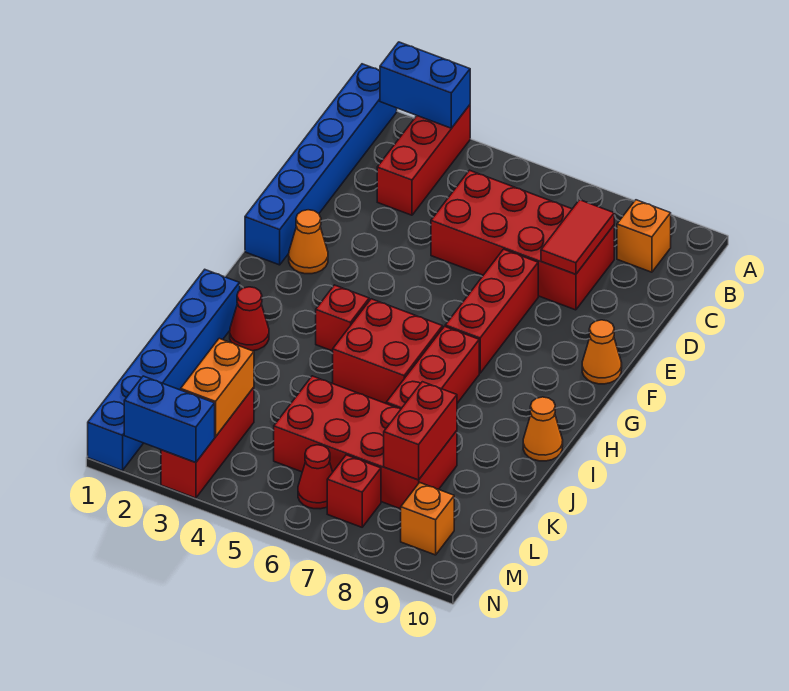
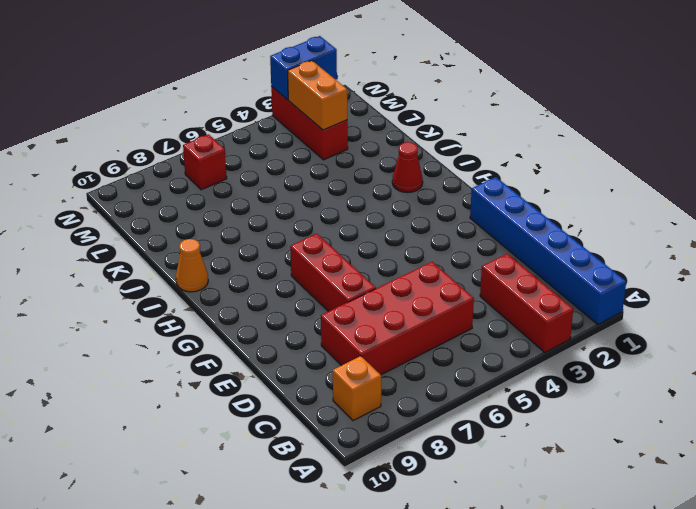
none -> orange cone F2 level 1
none -> orange cone F10 level 1
none -> red brick H4 level 1

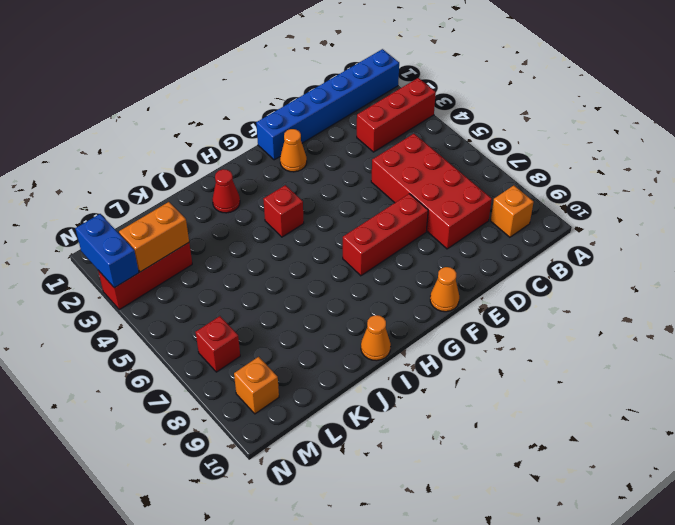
none -> red brick H5:I6 level 1
none -> red brick H7:J7 level 1
none -> blue brick I1:N1 level 1

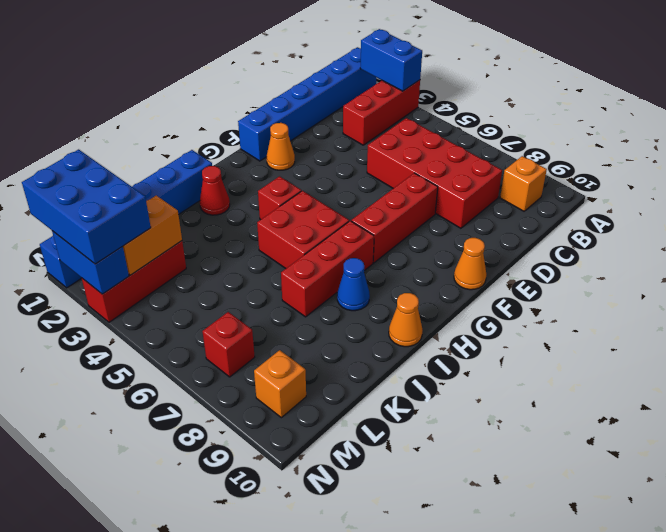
blue cone I8 level 1 -> none
blue brick M1:N3 level 3 -> none
none -> red brick K5:L8 level 1
none -> red cone M6 level 1
none -> red tile C8:D8 level 2

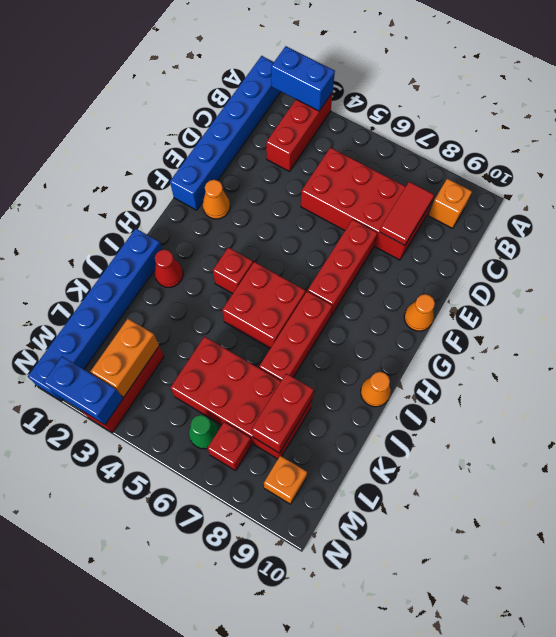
green cone M6 level 1 -> red cone M6 level 1

